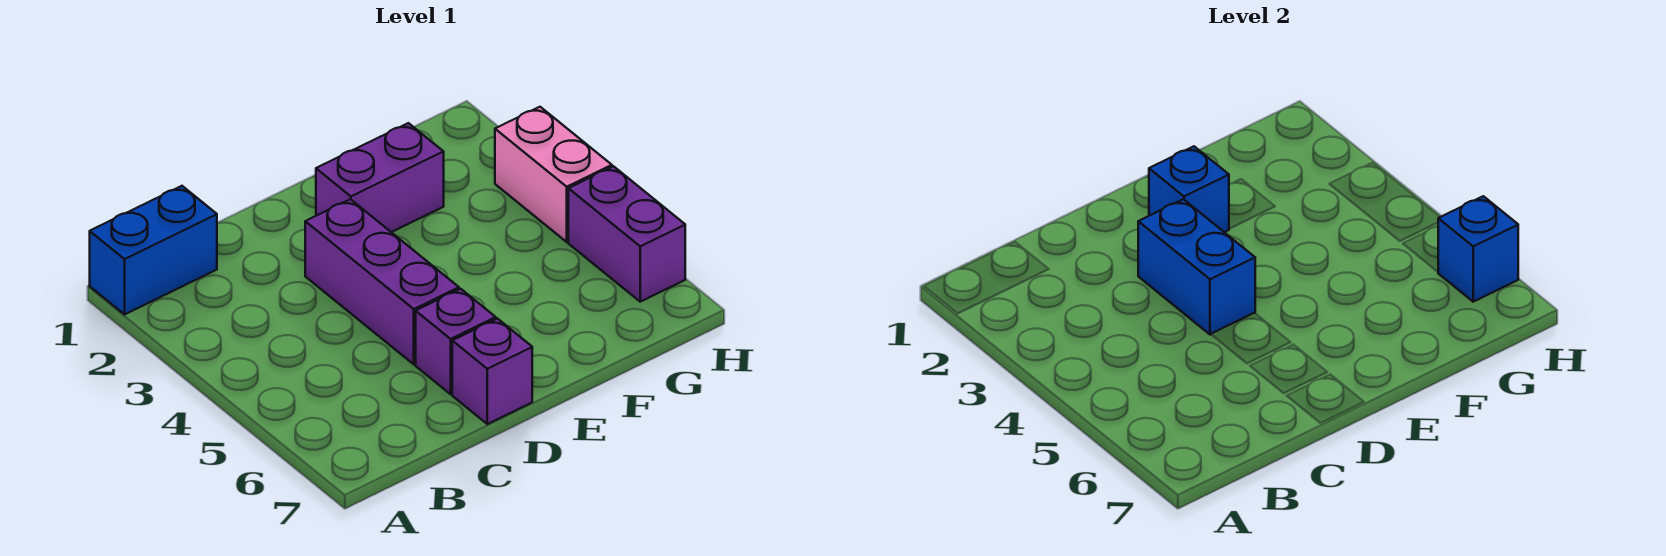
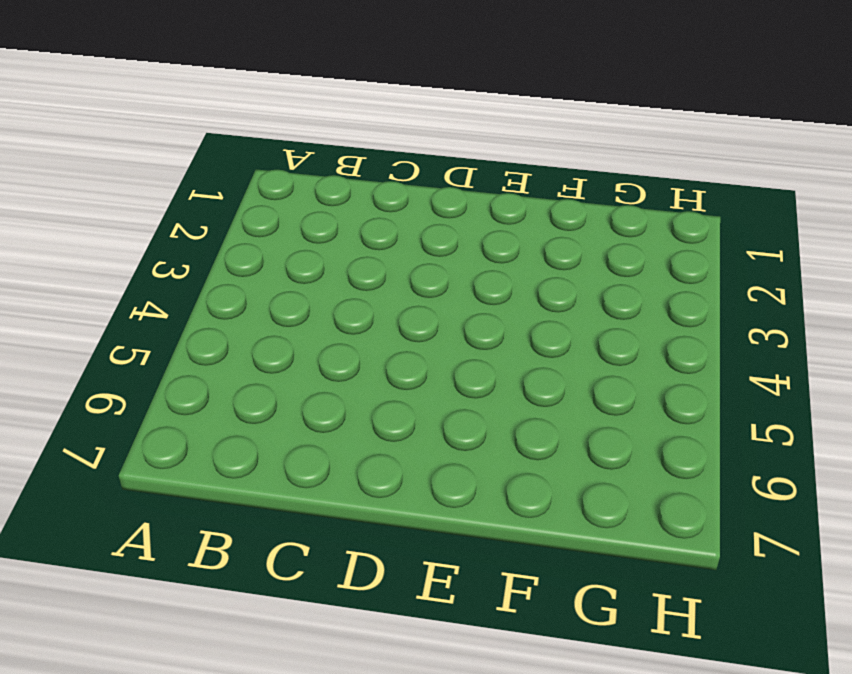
none -> blue brick A1:B1 level 1
none -> purple brick D3:D5 level 1

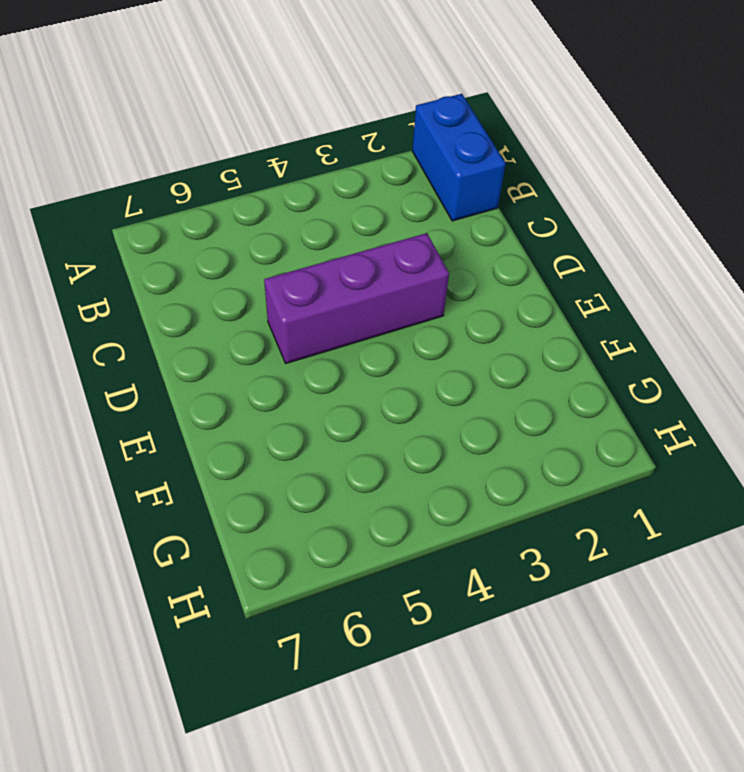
none -> purple brick D6 level 1
none -> purple brick D7 level 1

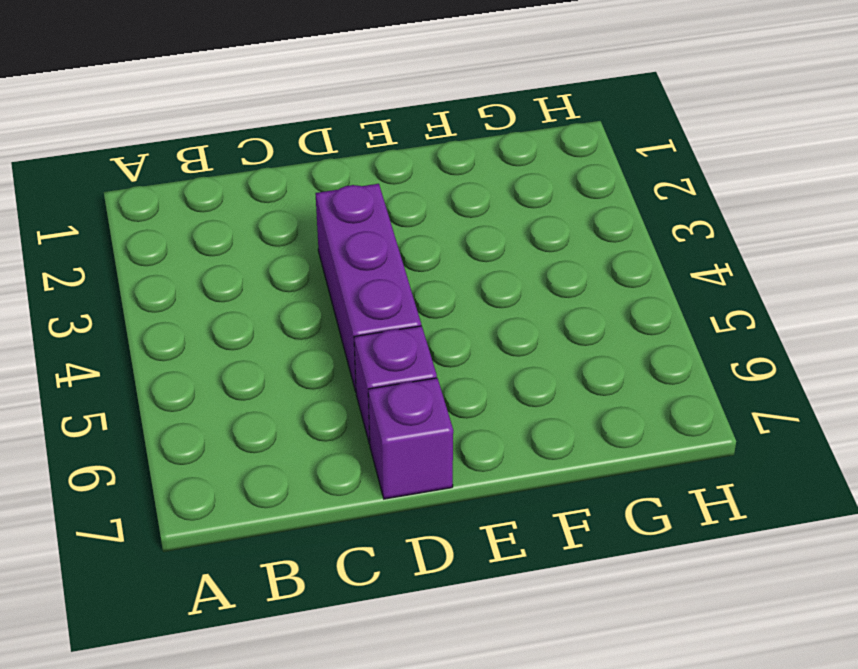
none -> blue brick A1:B1 level 1
none -> purple brick E2:F2 level 1

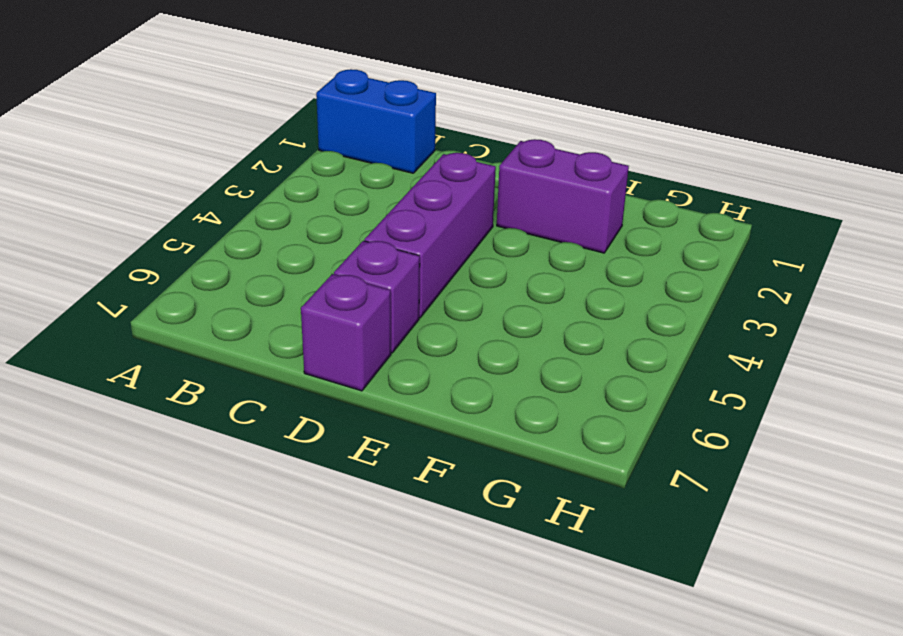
none -> pink brick H3:H4 level 1
none -> purple brick H5:H6 level 1

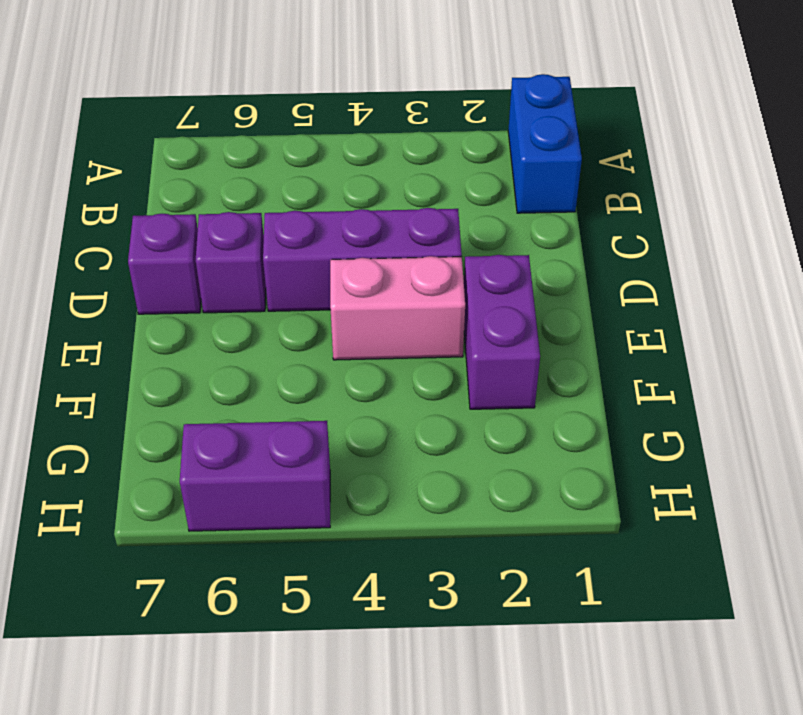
pink brick E3:E4 level 1 -> pink brick H3:H4 level 1
none -> blue brick D3:D4 level 2
none -> blue brick E2 level 2

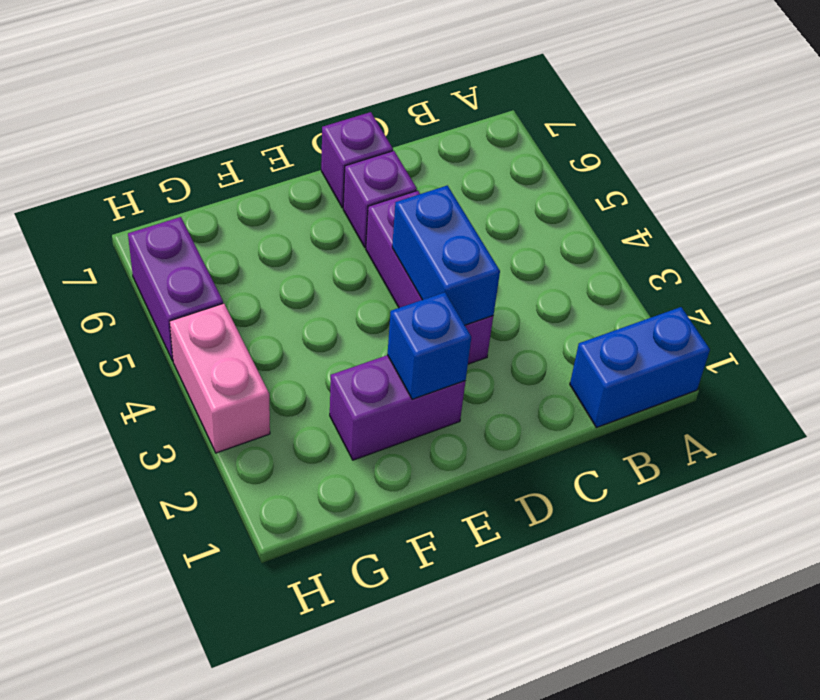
none -> blue brick H6 level 2

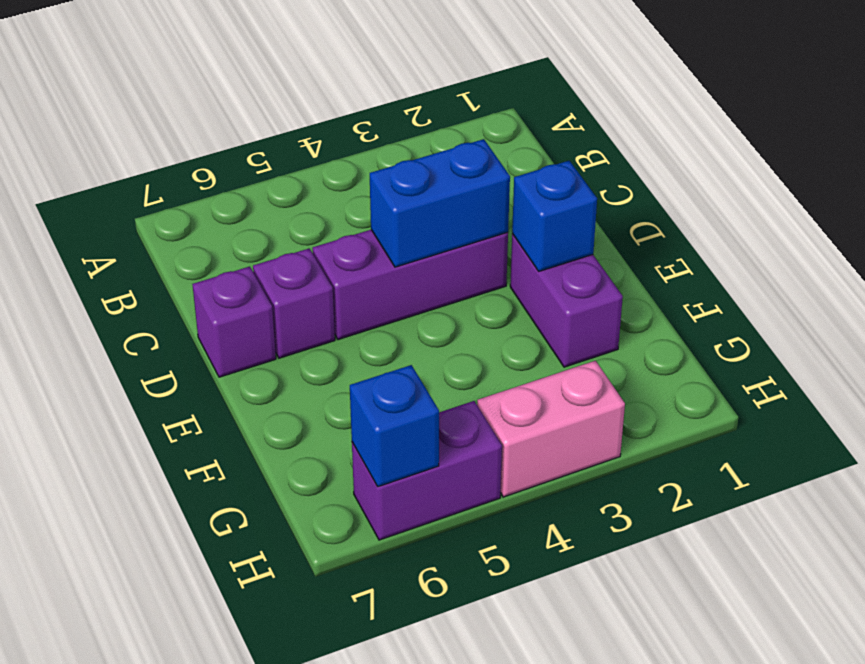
none -> blue brick A1:B1 level 1

